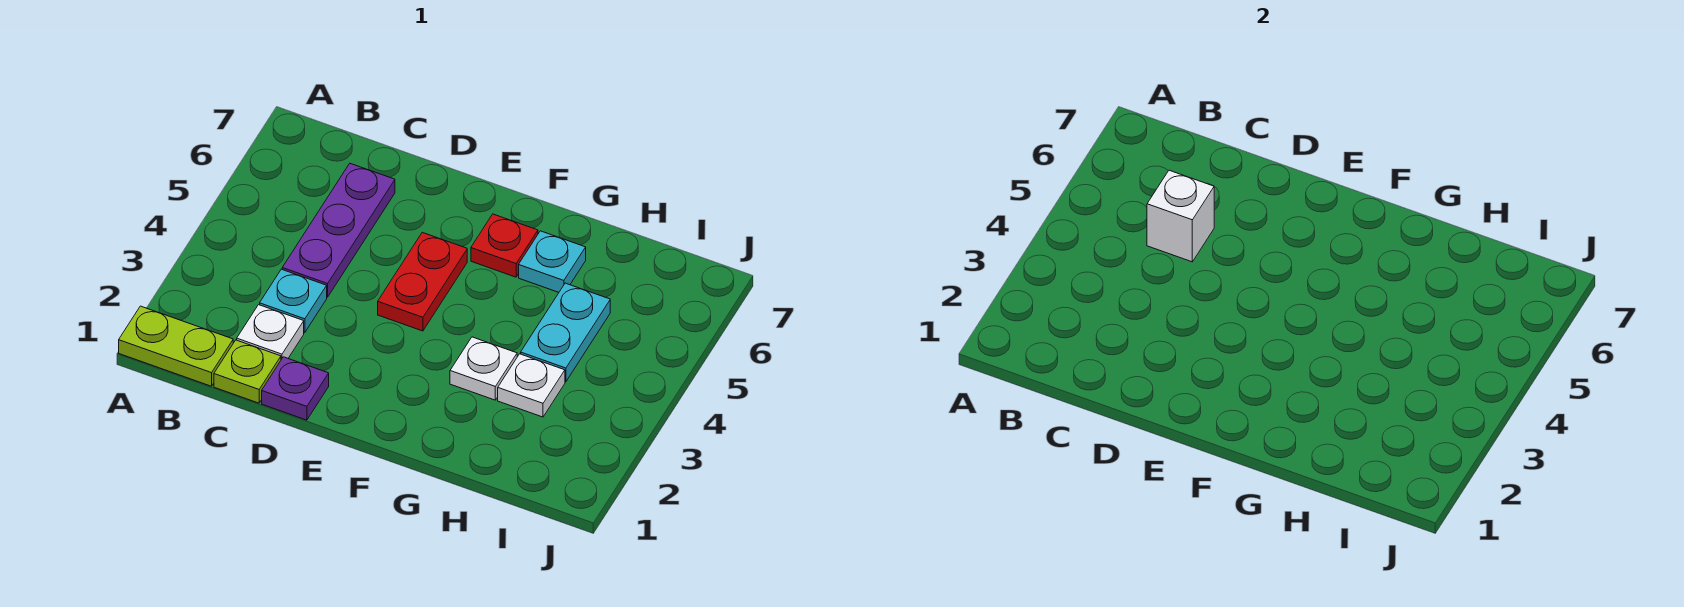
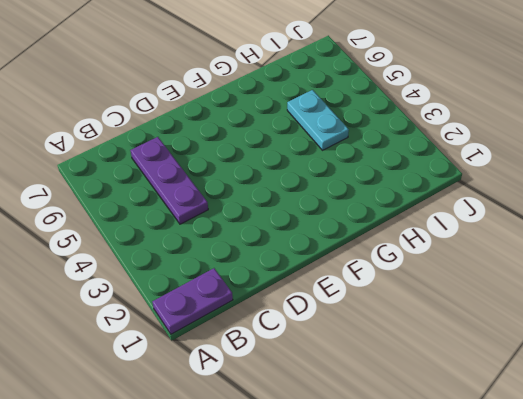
purple plate A1:B1 level 1 -> lime plate A1:B1 level 1
none -> lime plate C1 level 1
none -> white plate C2 level 1
none -> cyan plate C3 level 1

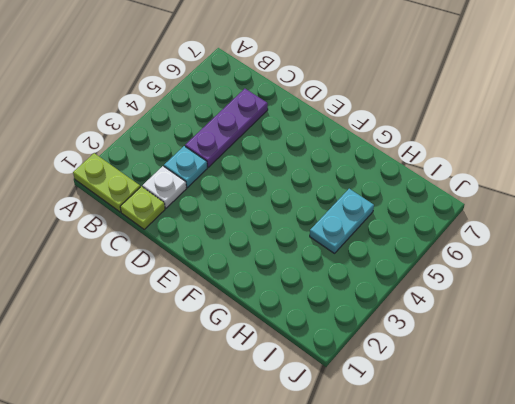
none -> purple plate D1 level 1
none -> red plate E4:E5 level 1
none -> red plate F6 level 1

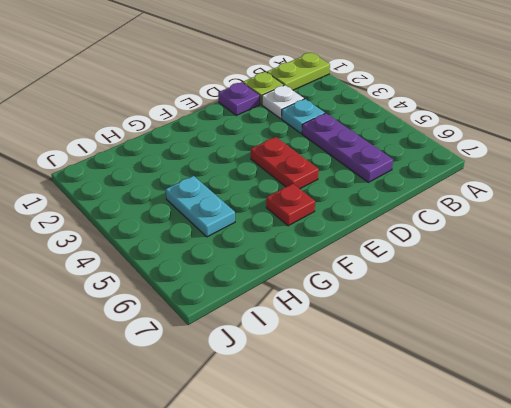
none -> white plate G3 level 1
none -> cyan plate G6 level 1
none -> white plate H3 level 1

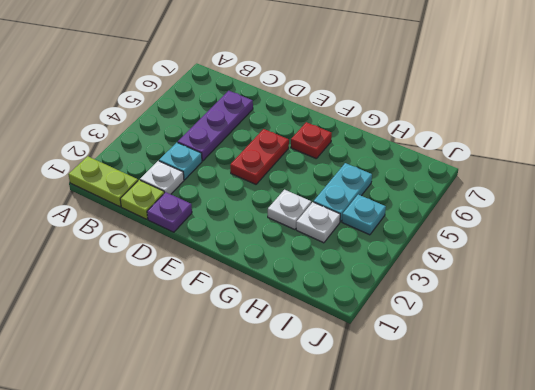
cyan plate I4 level 1 -> cyan plate G6 level 1
none -> white brick C5 level 2

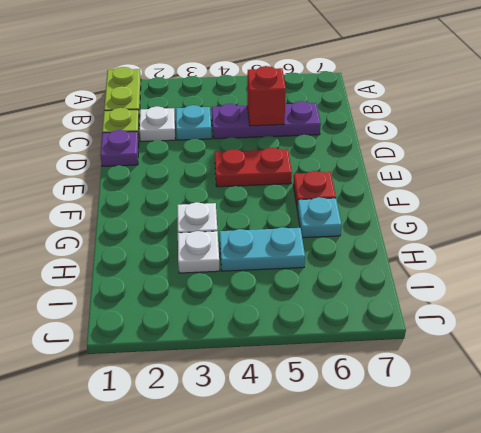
red brick C5 level 2 -> white brick C5 level 2

